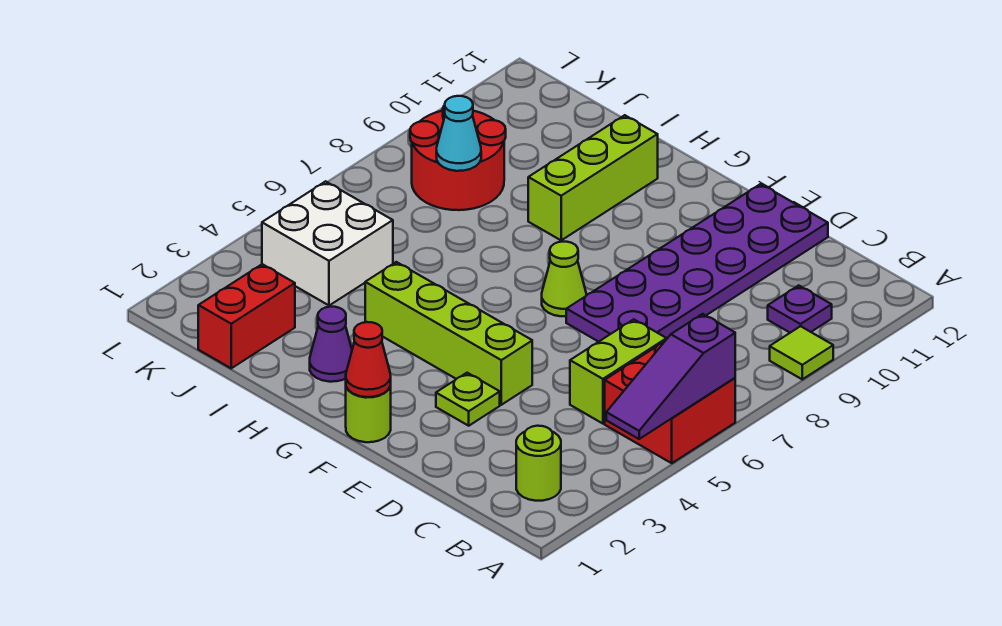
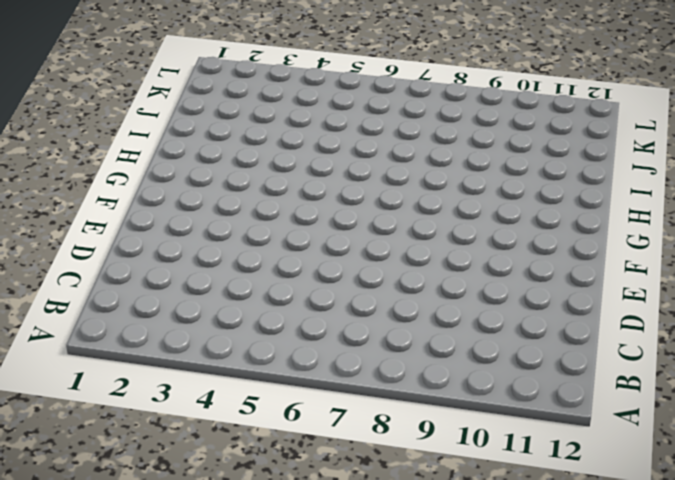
none -> red brick A5:B6 level 1
none -> lime tile A9 level 1
none -> lime round brick B2 level 1

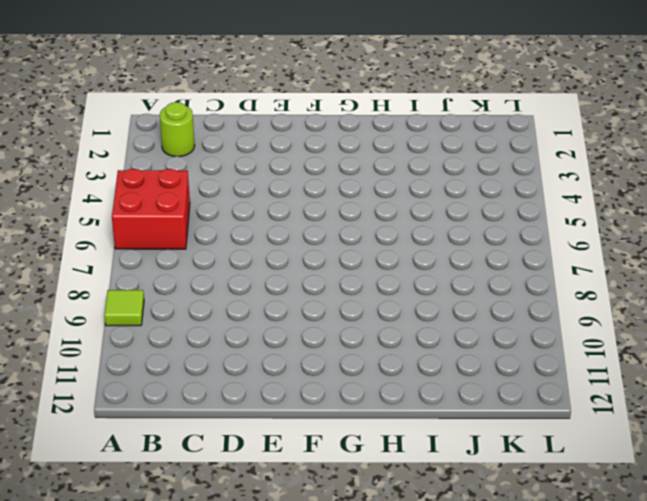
none -> purple plate B10 level 1
none -> lime brick C5:C6 level 1
none -> purple plate D7:E12 level 1

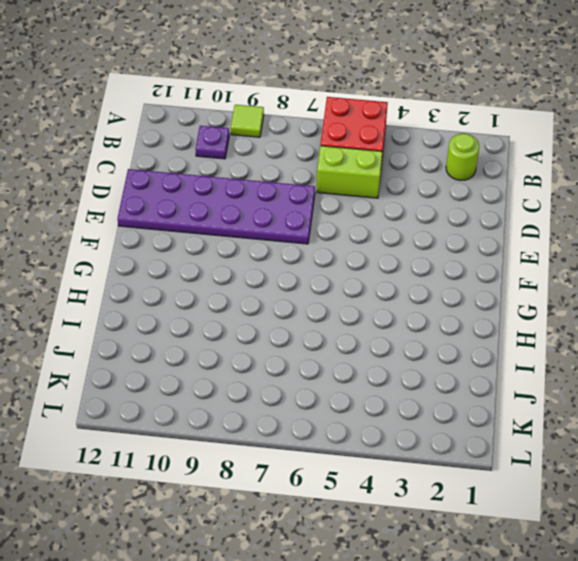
none -> lime plate E3 level 1
none -> lime brick E4:H4 level 1
none -> lime round brick F1 level 1

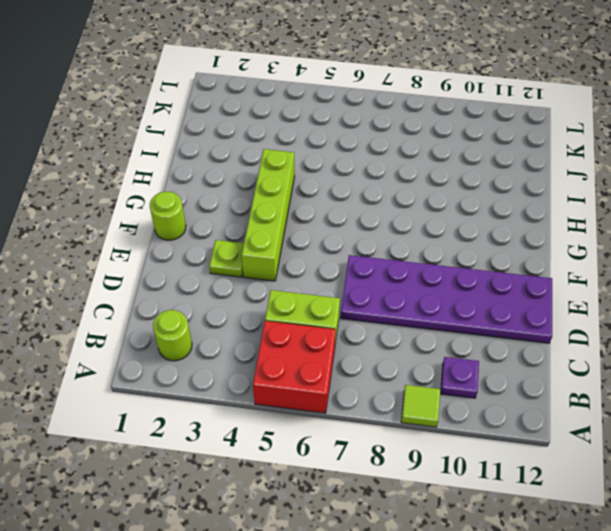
none -> lime cone F7 level 1
none -> purple cone H2 level 1
none -> lime brick H9:H11 level 1

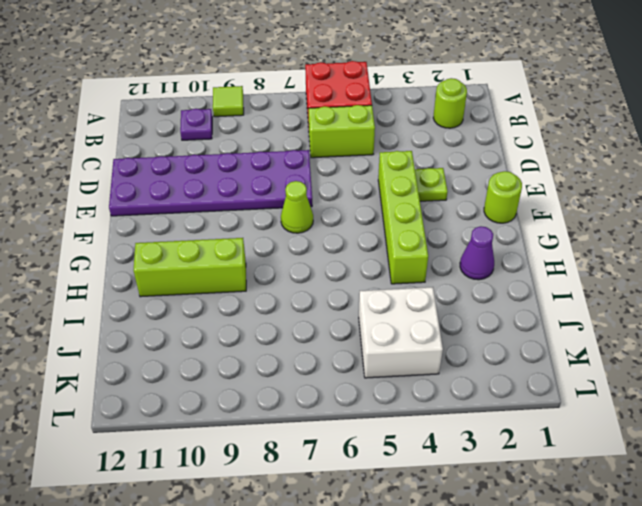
none -> red brick J1:J2 level 1
none -> red round brick J8:K9 level 1
none -> purple slope A4:A6 level 2 top 6

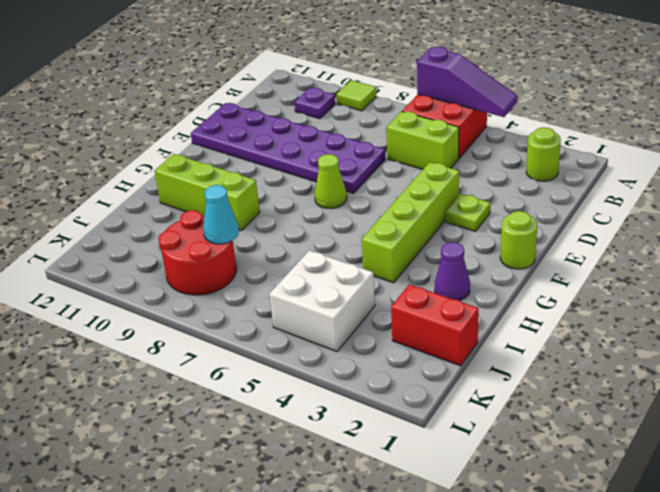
none -> red cone F1 level 2

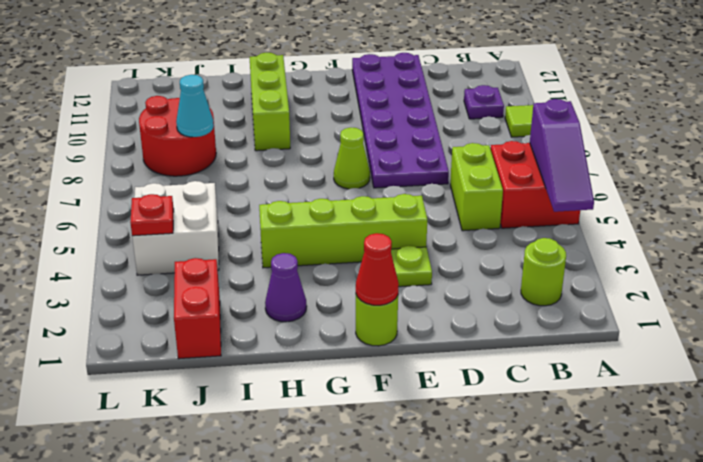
red plate K4 level 2 -> none

